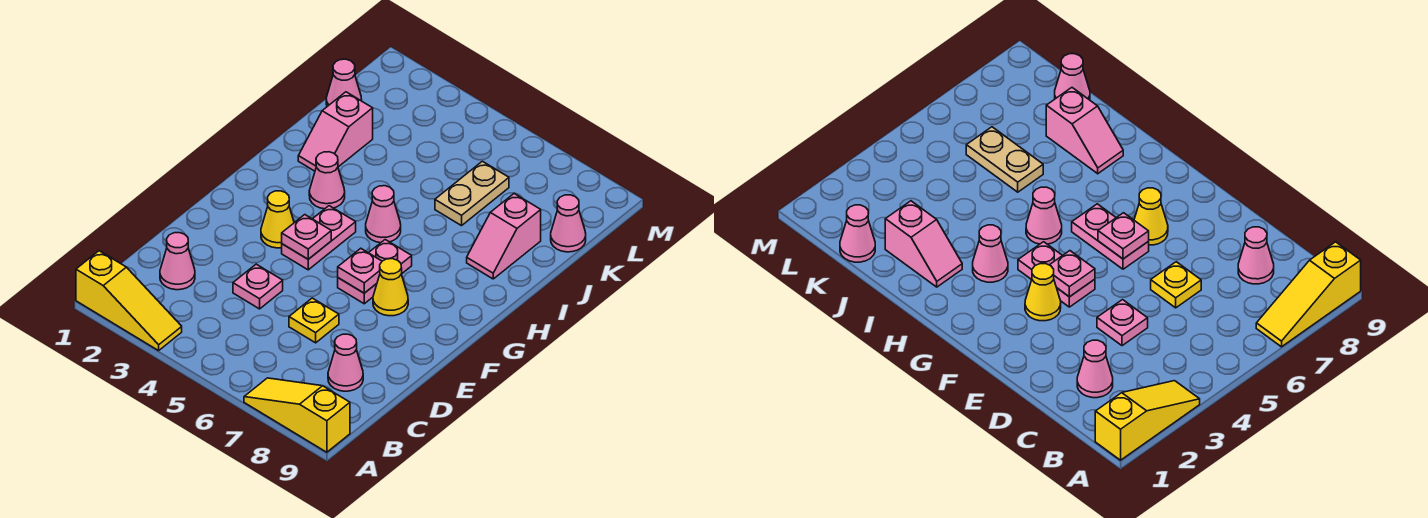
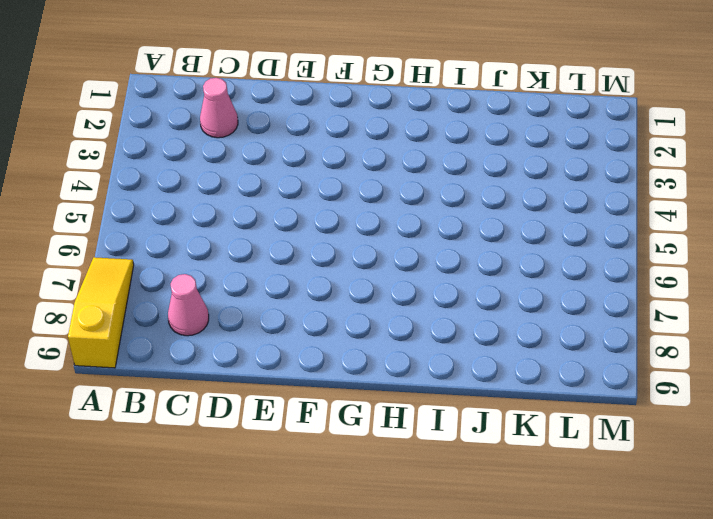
none -> yellow slope A1:A3 level 1 top 1
none -> pink plate D4 level 1
none -> yellow plate D6 level 1

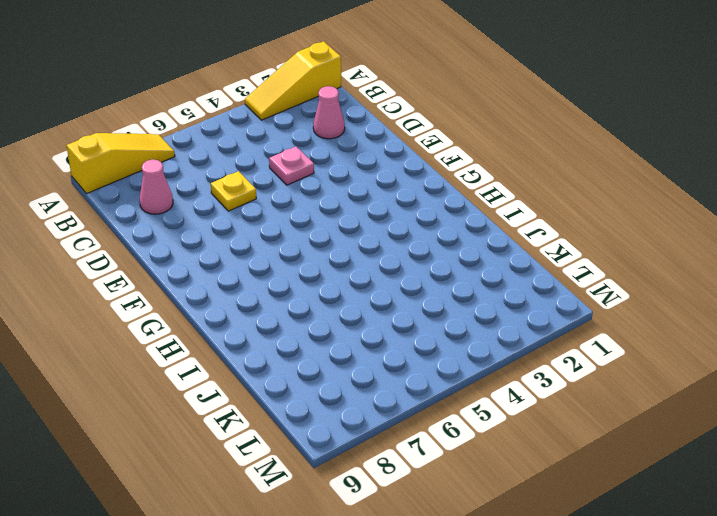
none -> yellow cone F3 level 1
none -> pink plate F4:G4 level 1
none -> pink plate F6:G6 level 1

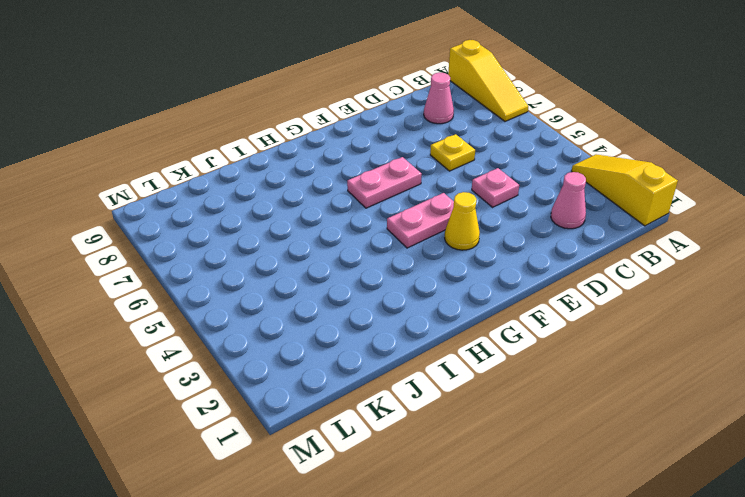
none -> yellow cone F7 level 1
none -> pink cone H3 level 1
none -> pink cone H5 level 1

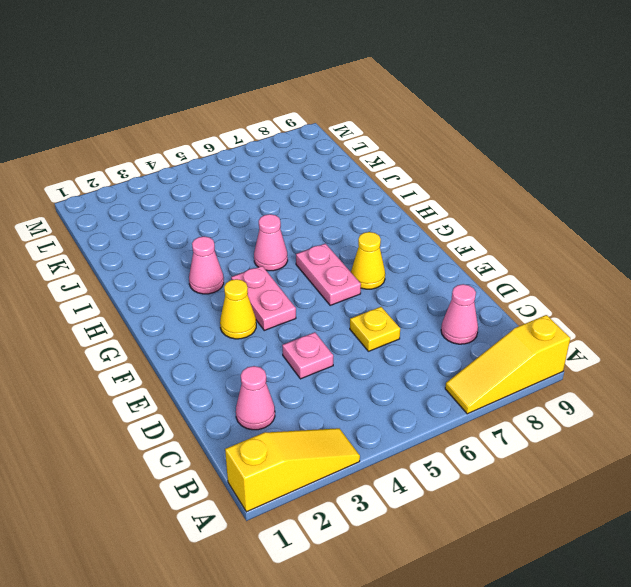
none -> pink slope I2:J2 level 1 top J
none -> pink slope I8:J8 level 1 top J
none -> tan plate J6:K6 level 1

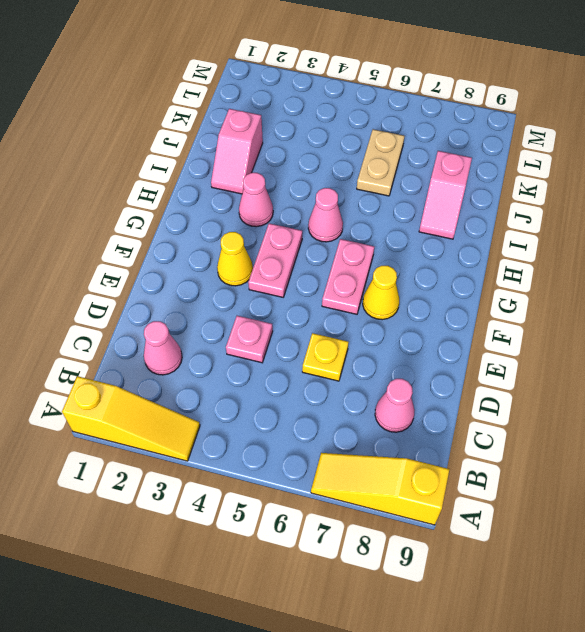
none -> pink cone K1 level 1
none -> pink cone K9 level 1
none -> pink plate F4 level 2

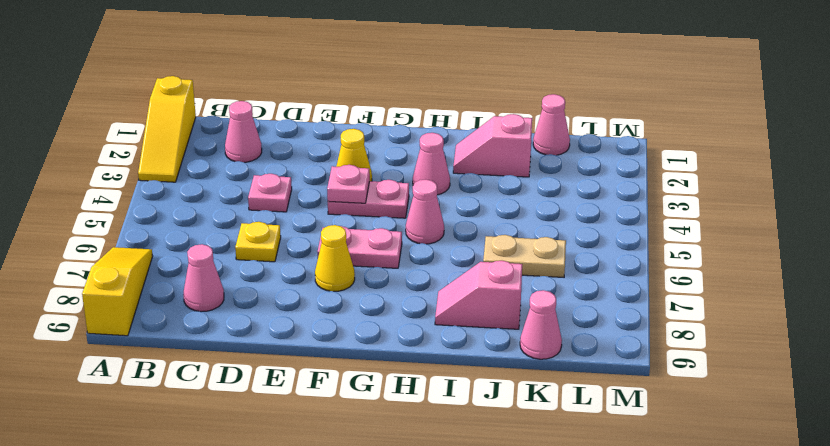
none -> pink plate F6 level 2

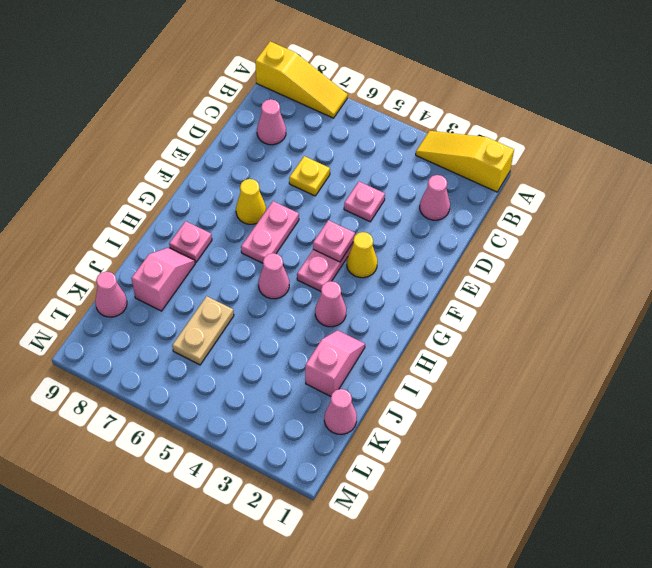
pink plate H8 level 1 -> pink plate F6 level 2

